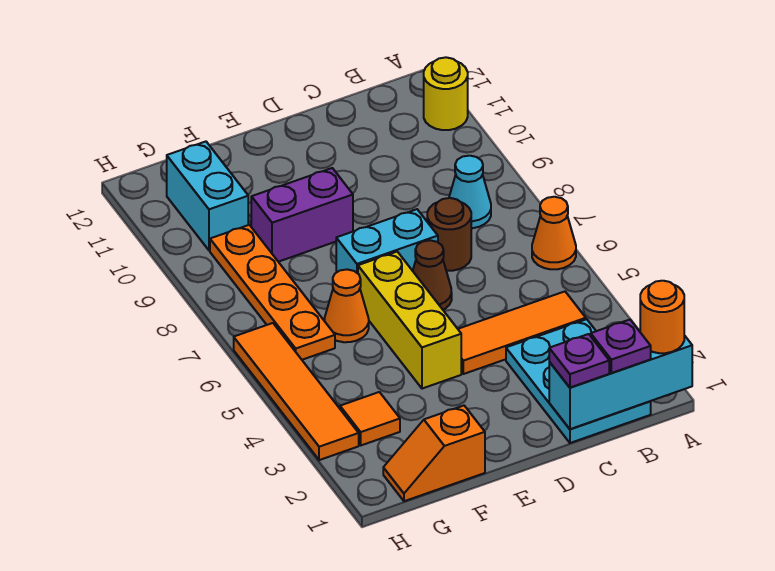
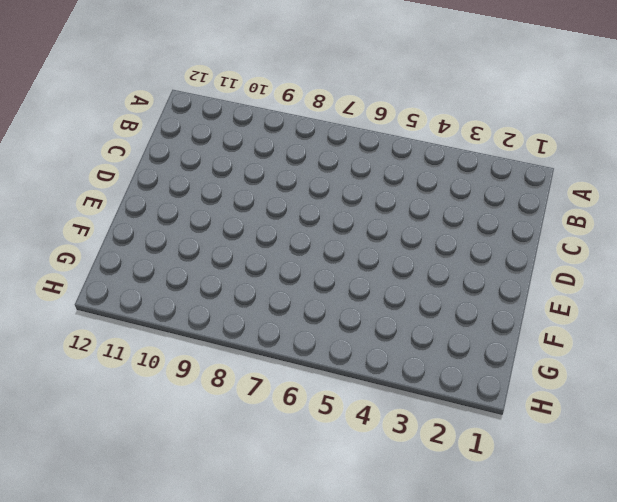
none -> orange cone A6 level 1
none -> yellow round brick A11 level 1
none -> cyan plate B1:C3 level 1

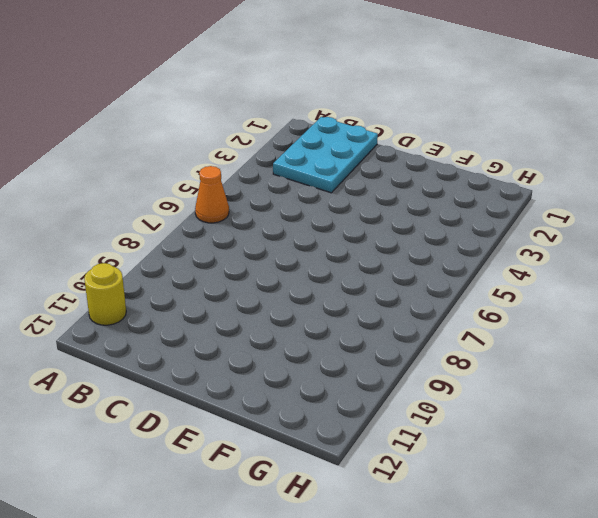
none -> orange tile B4:D4 level 1
none -> cyan cone B8 level 1
none -> brown round brick C7 level 1

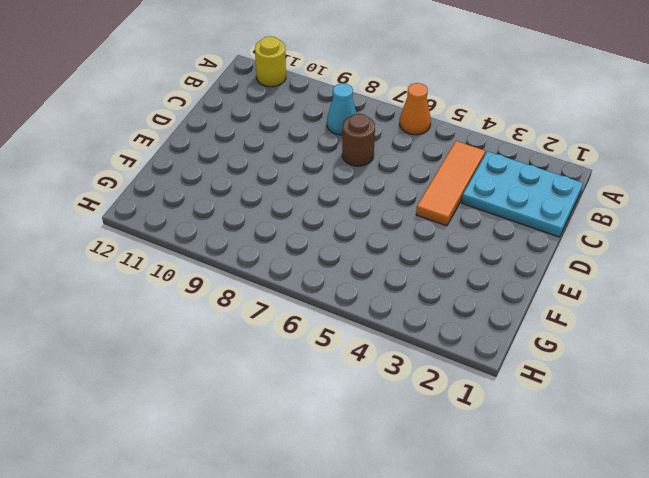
none -> brown cone D6 level 1
none -> cyan brick D7:E7 level 1
none -> yellow brick E4:E6 level 1

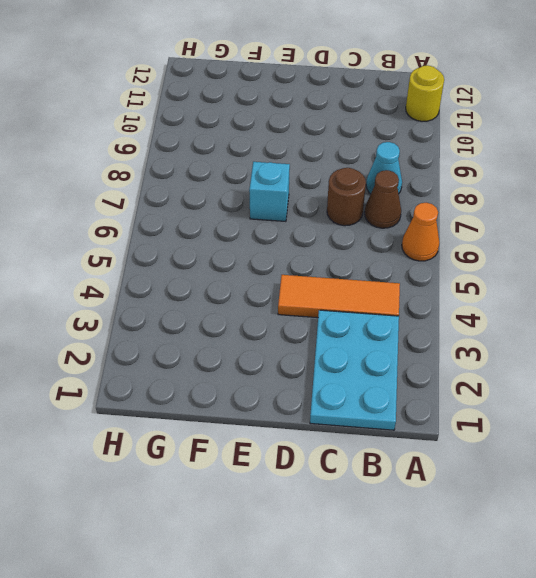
brown cone B7 level 1 -> brown cone D6 level 1
cyan brick E7 level 1 -> cyan brick D7:E7 level 1
none -> yellow brick E4:E6 level 1
none -> purple brick E9:F9 level 1
none -> orange slope F1:G1 level 1 top F

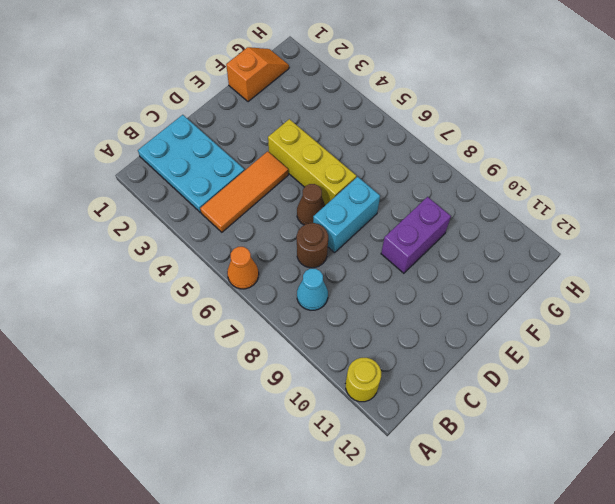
none -> orange cone F6 level 1
none -> orange tile G3 level 1
none -> orange plate G6:G9 level 1

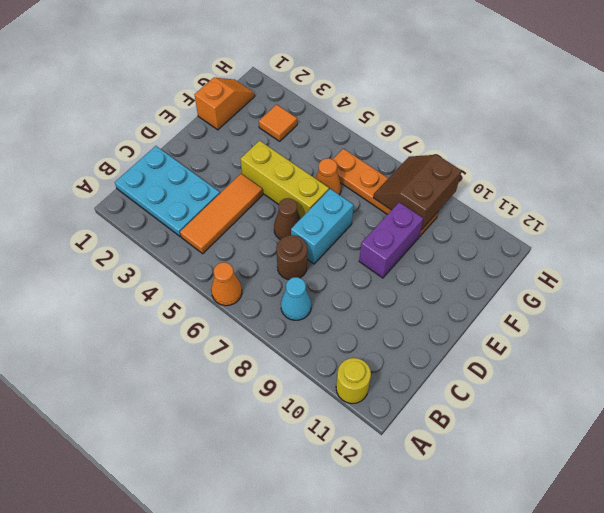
brown slope G8:H9 level 2 top 9 -> none
none -> cyan brick G10:G11 level 1
none -> orange tile H3:H6 level 1
none -> cyan brick A1:C1 level 2

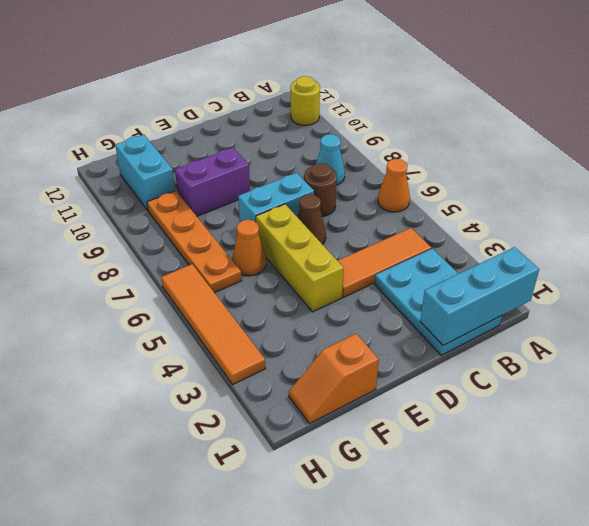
none -> orange tile G3 level 1
none -> orange round brick A1 level 3
none -> purple plate B1 level 3

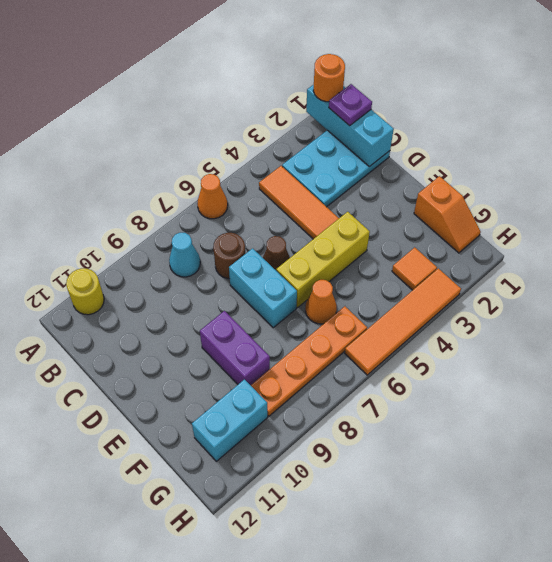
none -> purple plate C1 level 3

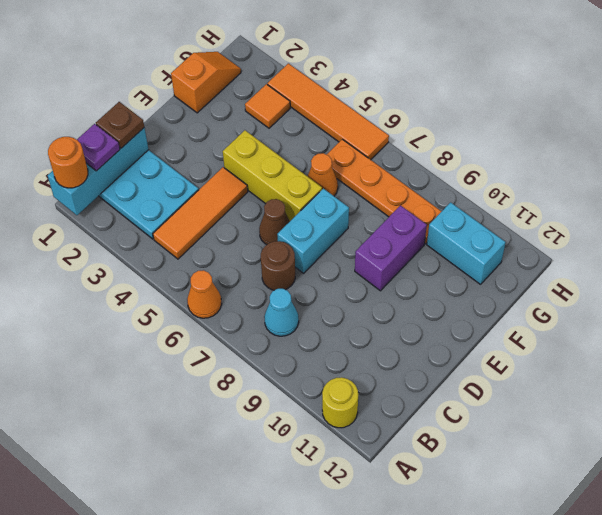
brown plate C1 level 3 -> purple plate C1 level 3

